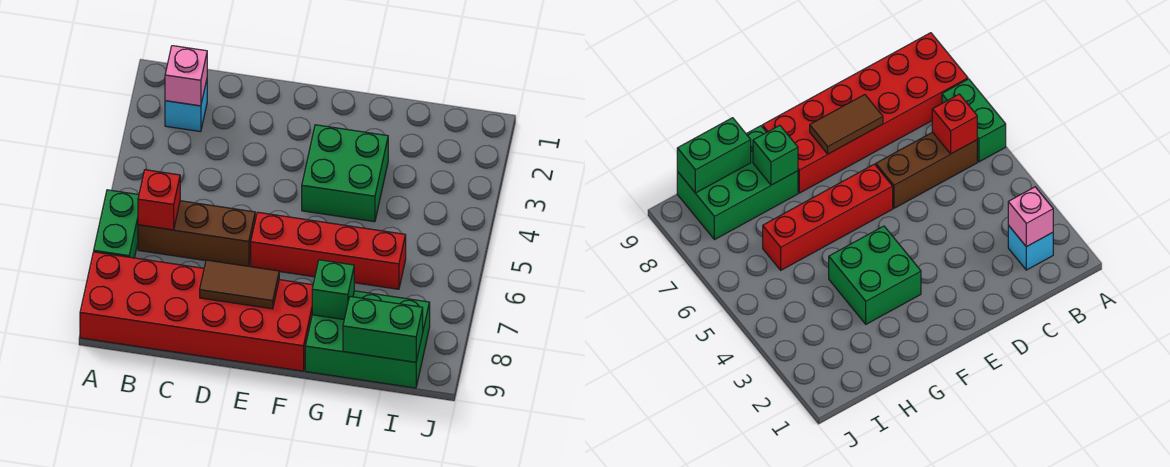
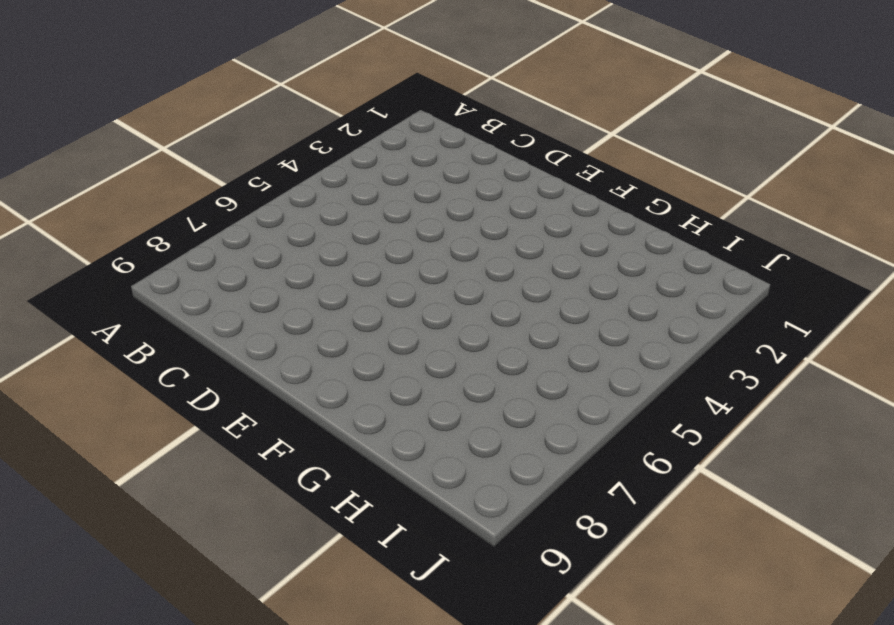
none -> green brick A6:A7 level 1
none -> red brick A8:F9 level 1
none -> cyan brick B2 level 1

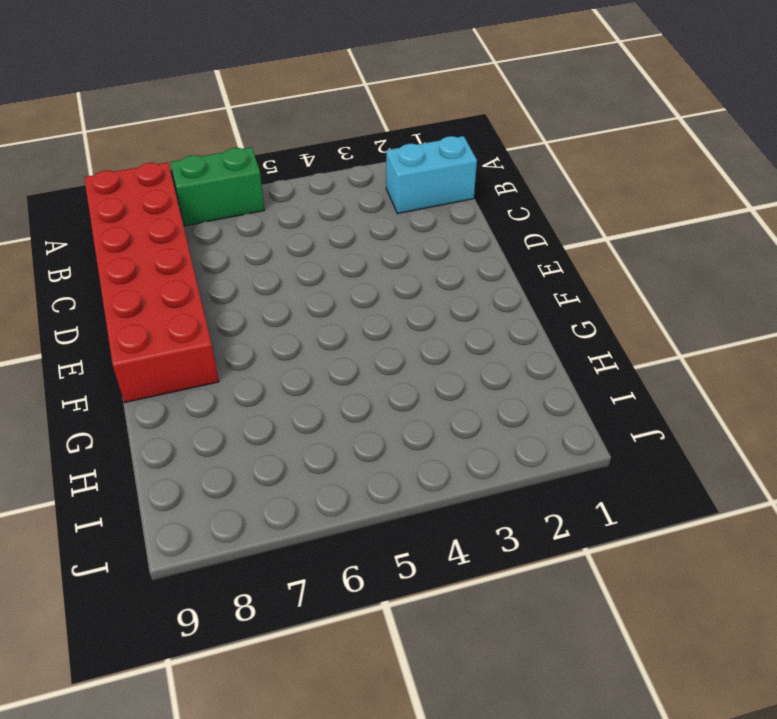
cyan brick B1:B2 level 1 -> cyan brick B2 level 1
none -> brown brick B6:D6 level 1
none -> red brick E6:H6 level 1
none -> green brick F3:G4 level 1

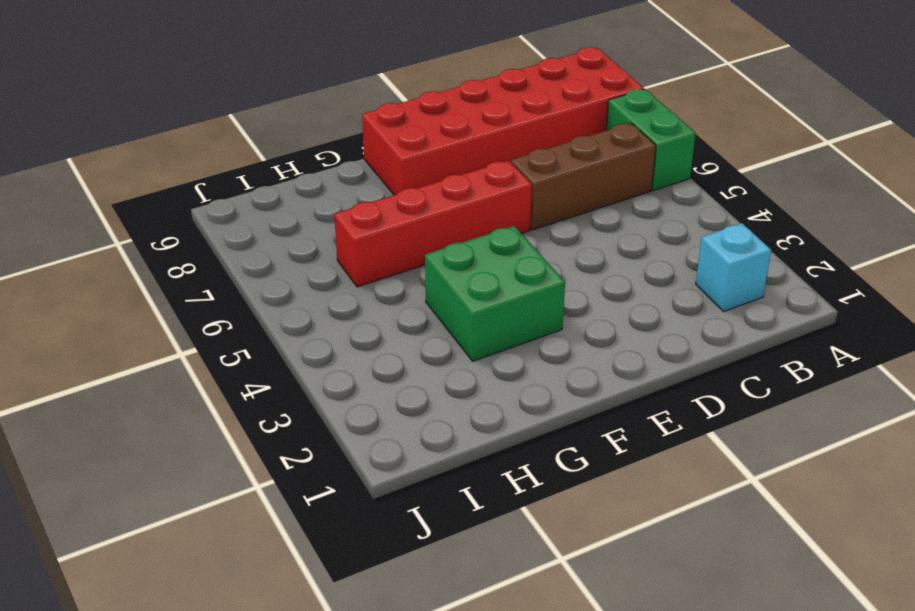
none -> green brick G8:I9 level 1
none -> pink brick B2 level 2
none -> red brick B6 level 2

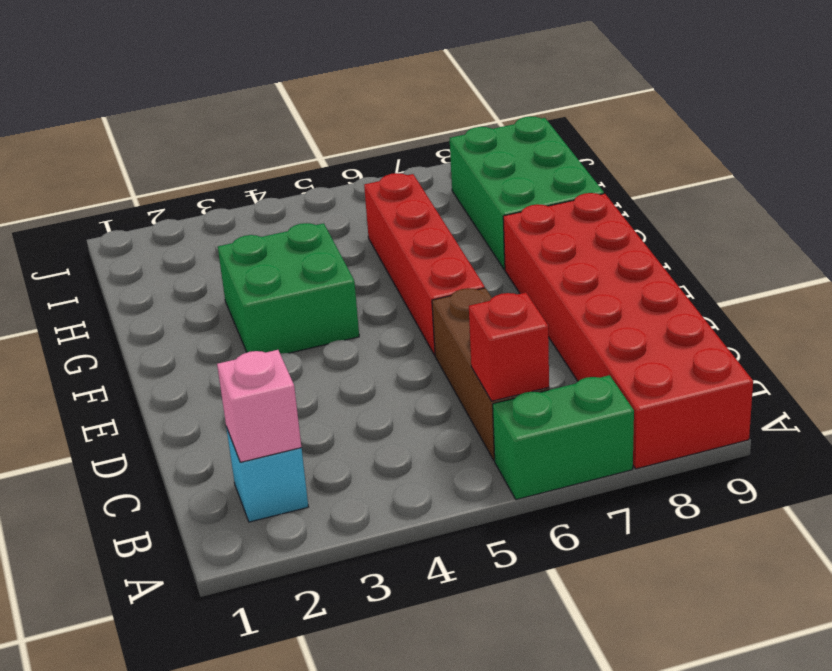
none -> brown tile D8:E8 level 2
none -> green brick G8 level 2
none -> green brick H9:I9 level 2

